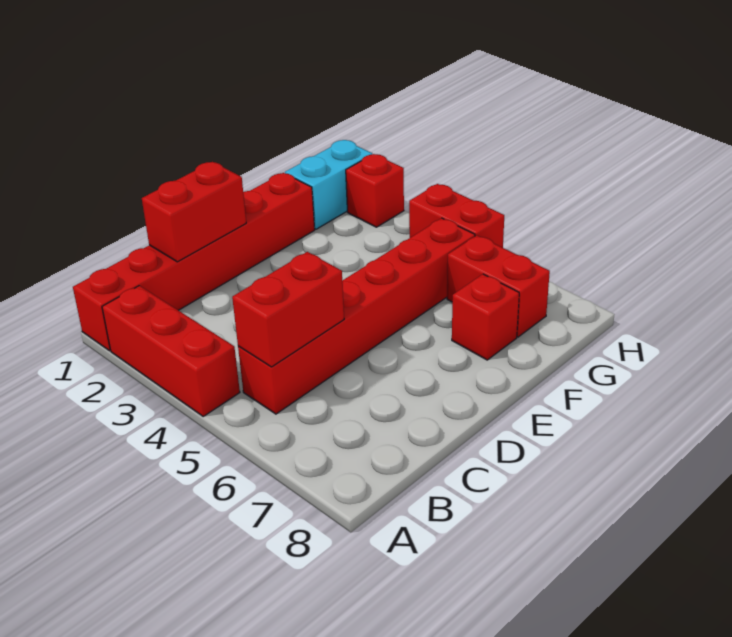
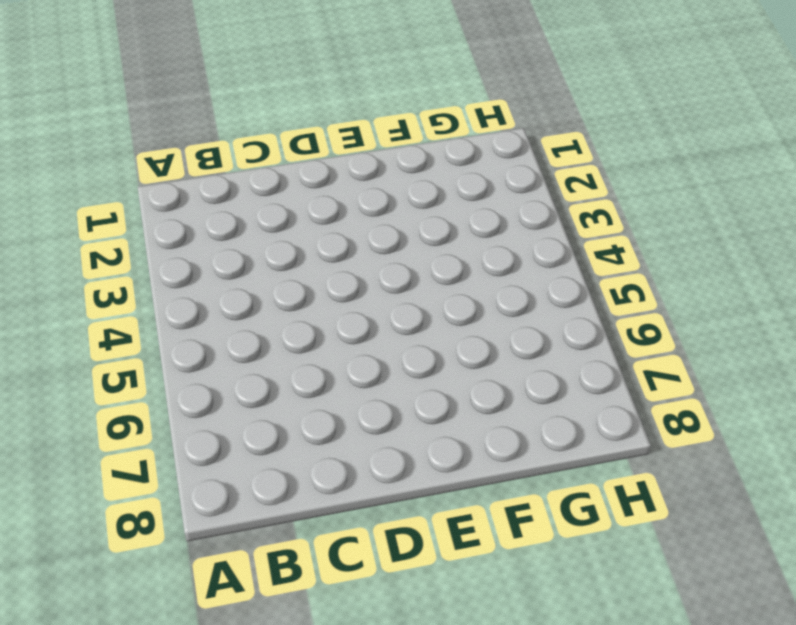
none -> red brick A1:F1 level 1
none -> red brick A2:A4 level 1

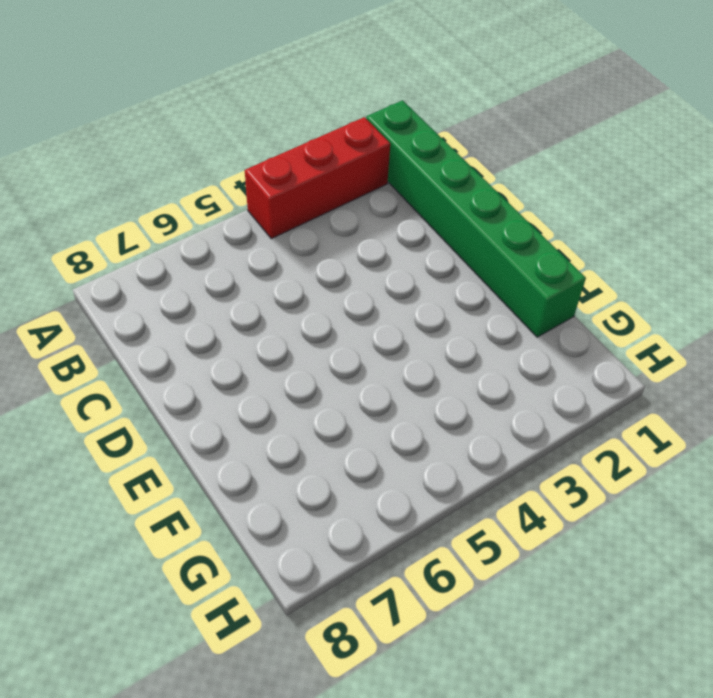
green brick A1:F1 level 1 -> red brick A1:F1 level 1
none -> red brick B5:G5 level 1
none -> red brick F7 level 1

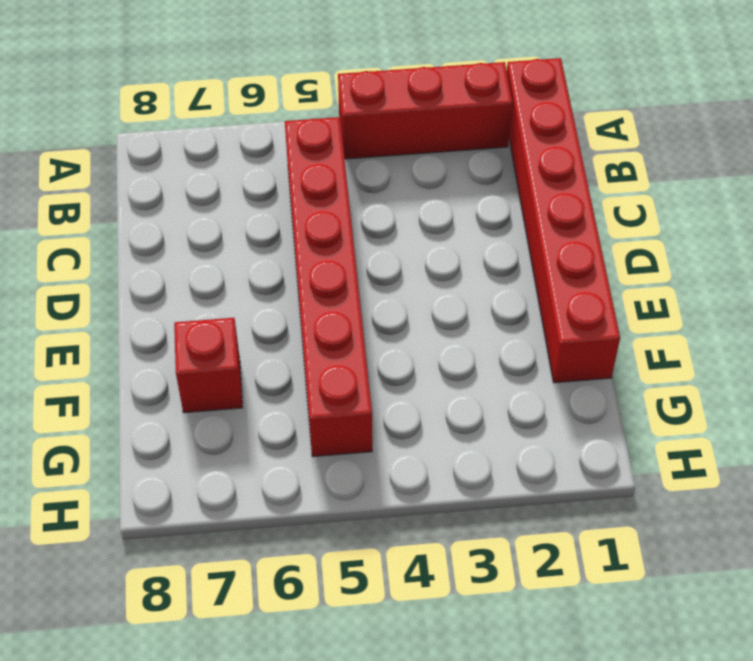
none -> cyan brick G1:H1 level 1
none -> red brick G6:G7 level 1

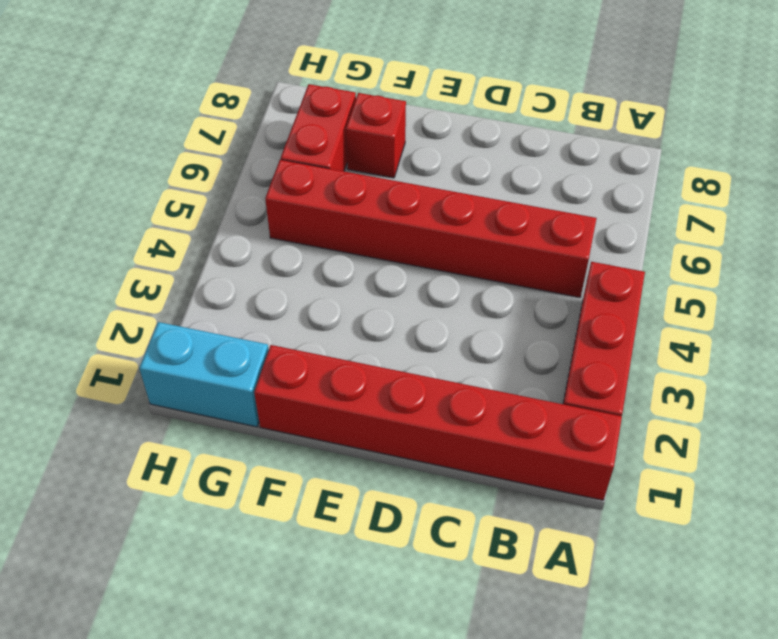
none -> red brick H2 level 1
none -> red brick H4:H5 level 1

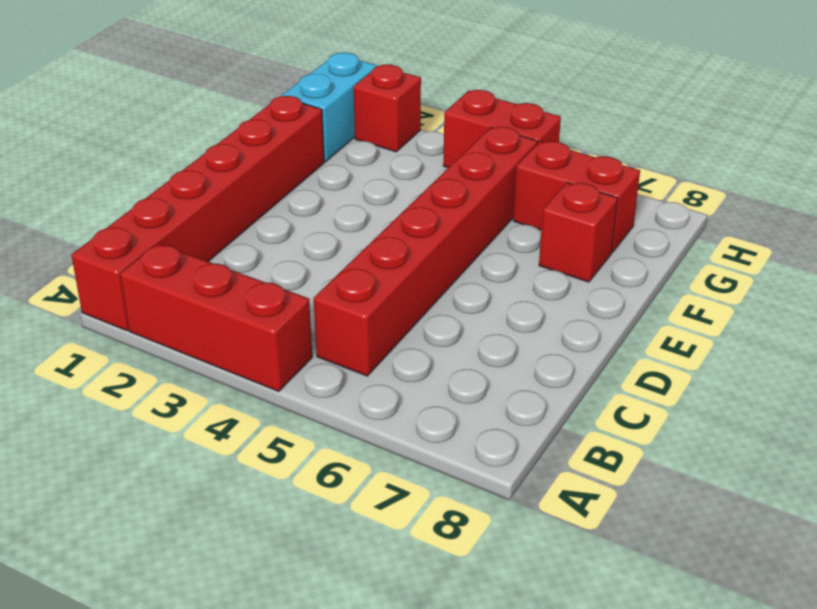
none -> red brick B5:C5 level 2
none -> red brick C1:D1 level 2

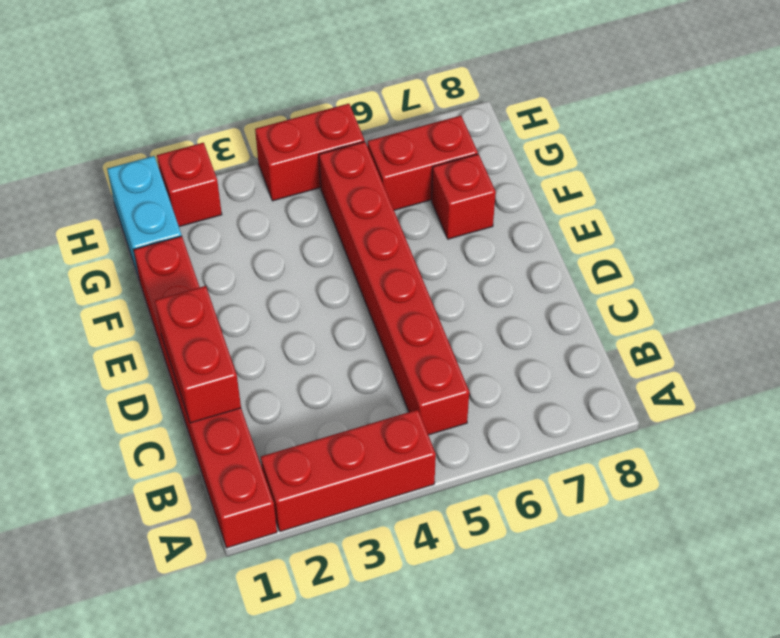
none -> red brick B5:C5 level 2

